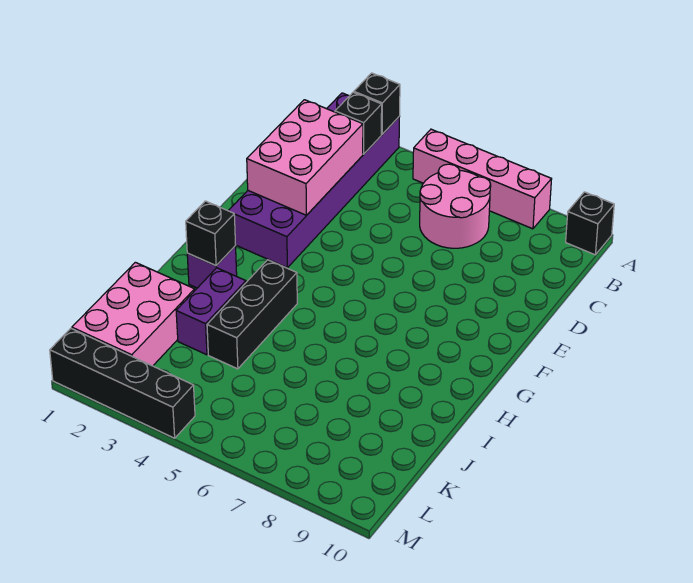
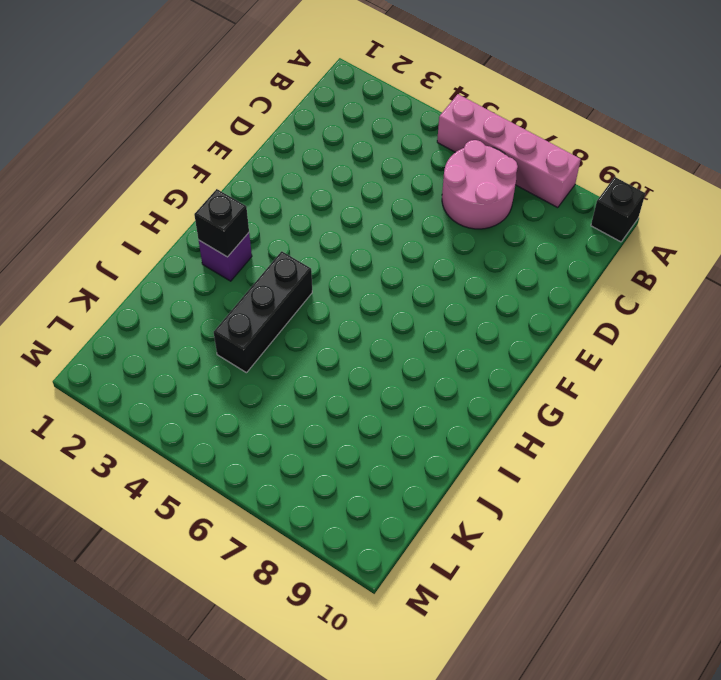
none -> purple brick A2:F3 level 1
none -> purple brick I3:J3 level 1
none -> pink brick J1:L2 level 1

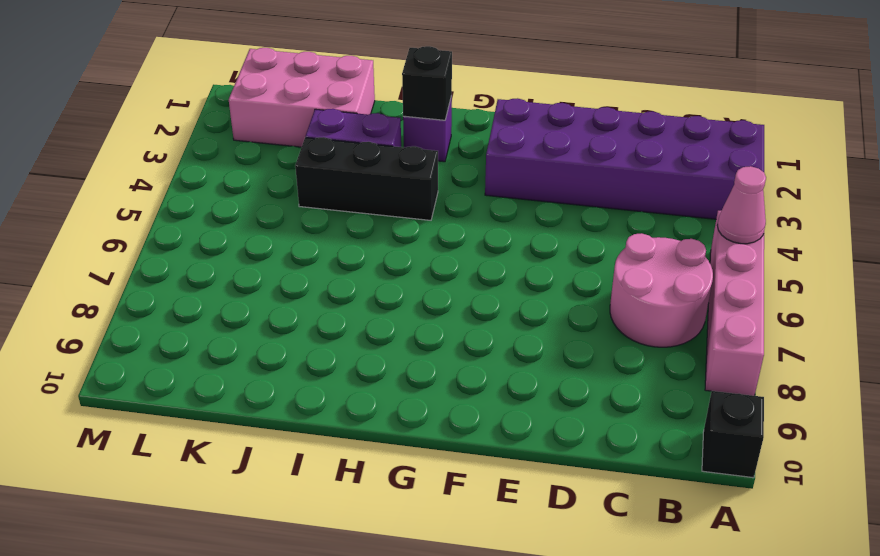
pink cone A5 level 2 -> none
none -> black brick M1:M4 level 1
none -> black brick A3 level 2
none -> black brick B3 level 2

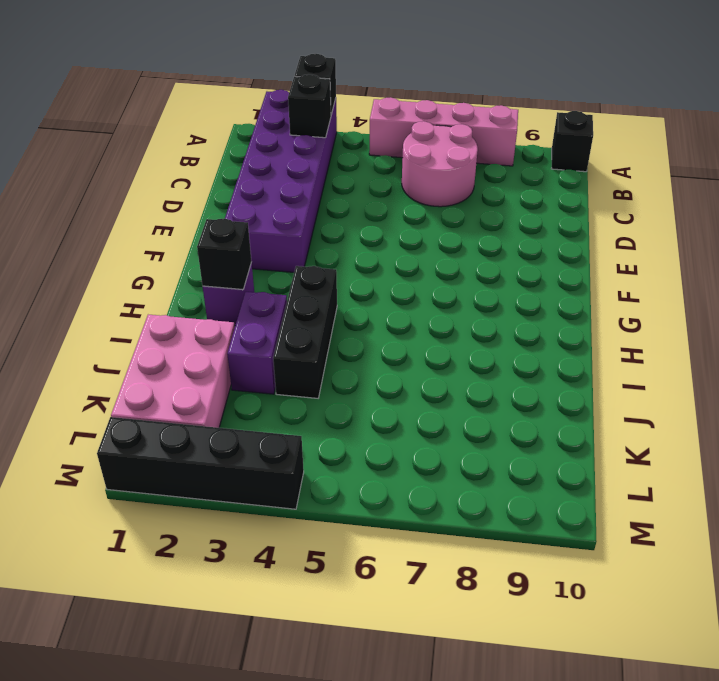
none -> pink brick C2:E3 level 2

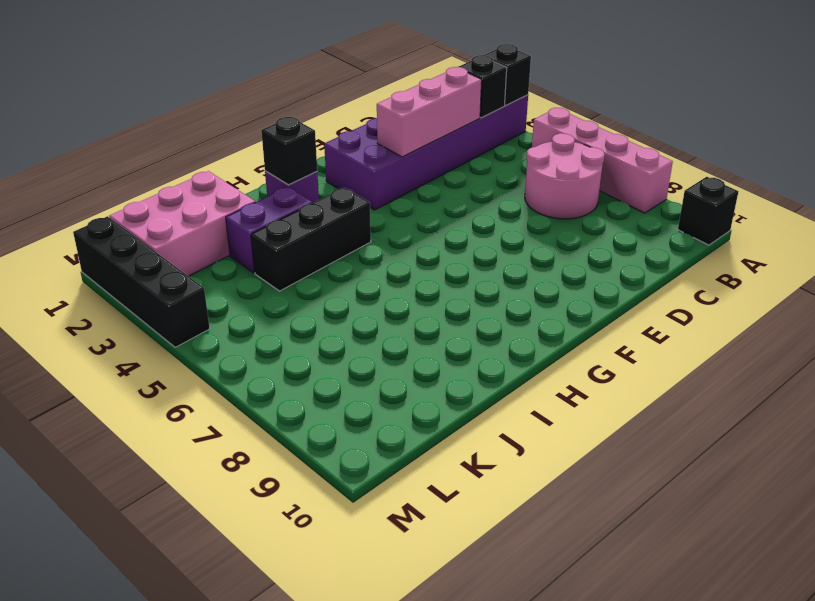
pink brick C3:E3 level 2 -> pink brick C2:E3 level 2

